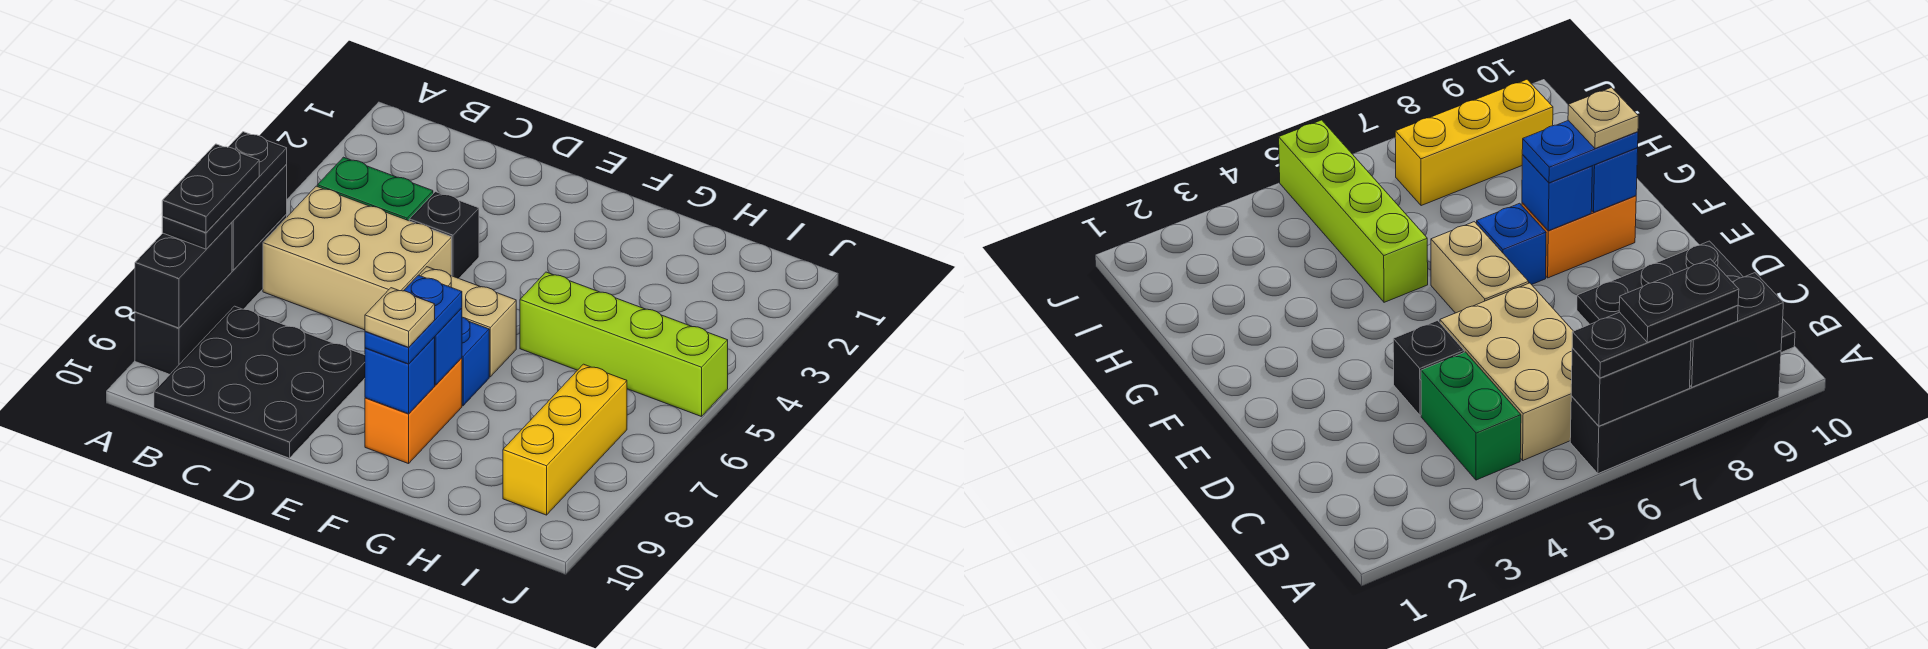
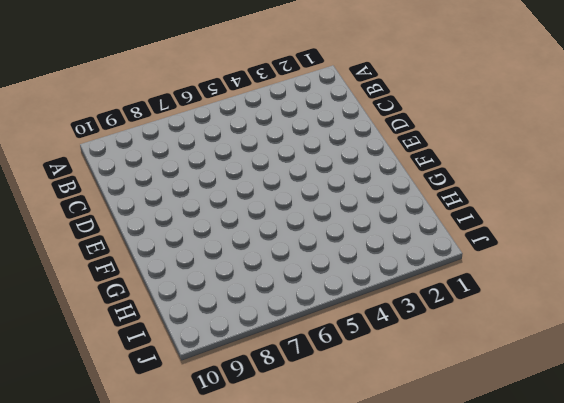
none -> black brick A6:A9 level 1
none -> green brick B4:C4 level 1
none -> tan brick B5:D6 level 1

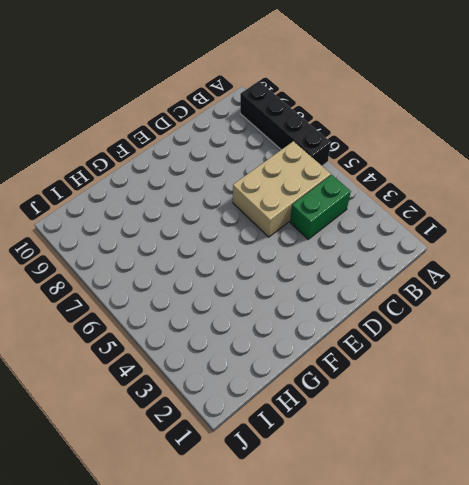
none -> black plate B8:D10 level 1
none -> black brick D4 level 1
none -> tan brick E6:F6 level 1

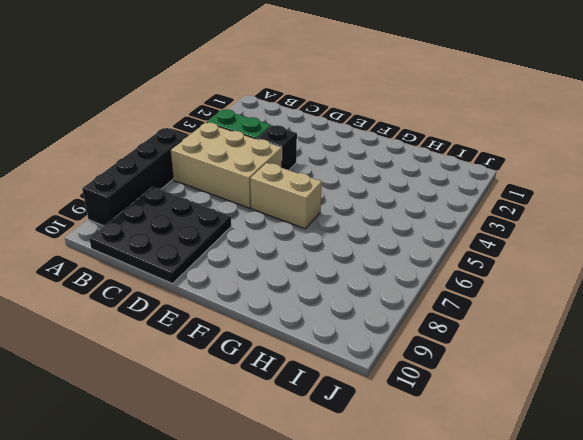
none -> blue brick F7 level 1
none -> orange brick F8:F9 level 1
none -> lime brick G5:J5 level 1

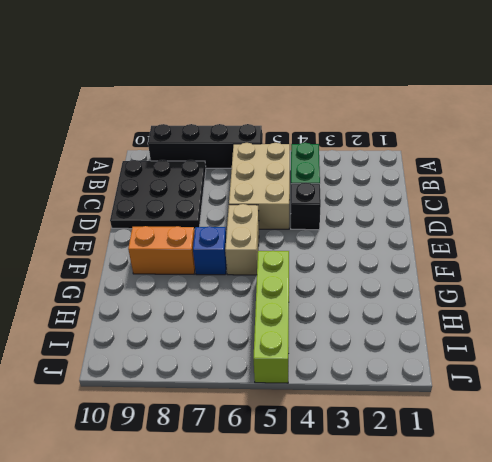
none -> yellow brick I7:I9 level 1
none -> black brick A6:A7 level 2
none -> black brick A8:A9 level 2

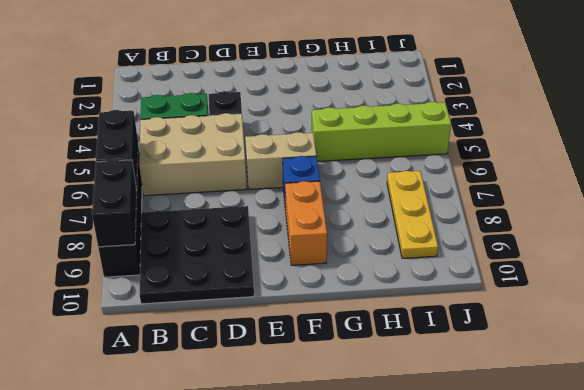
yellow plate I7:I9 level 1 -> yellow brick I7:I9 level 1
none -> blue brick F8 level 2
none -> blue brick F9 level 2
none -> black plate A6:A8 level 3

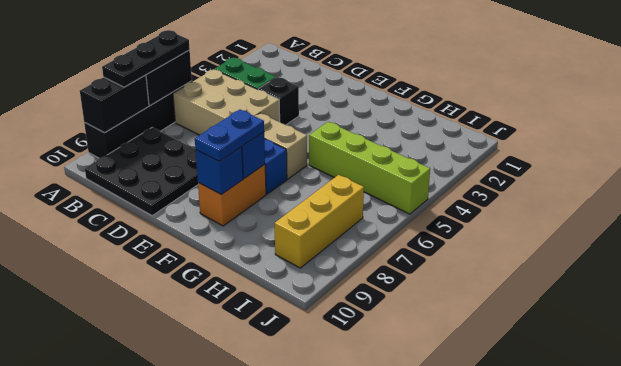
none -> black plate A7:A8 level 4
none -> tan plate F9 level 4

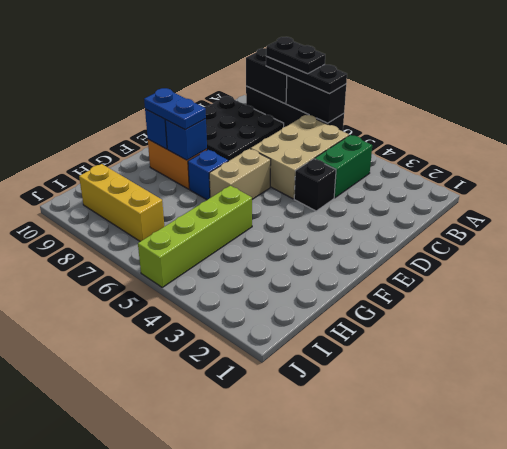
none -> tan plate F9 level 4

